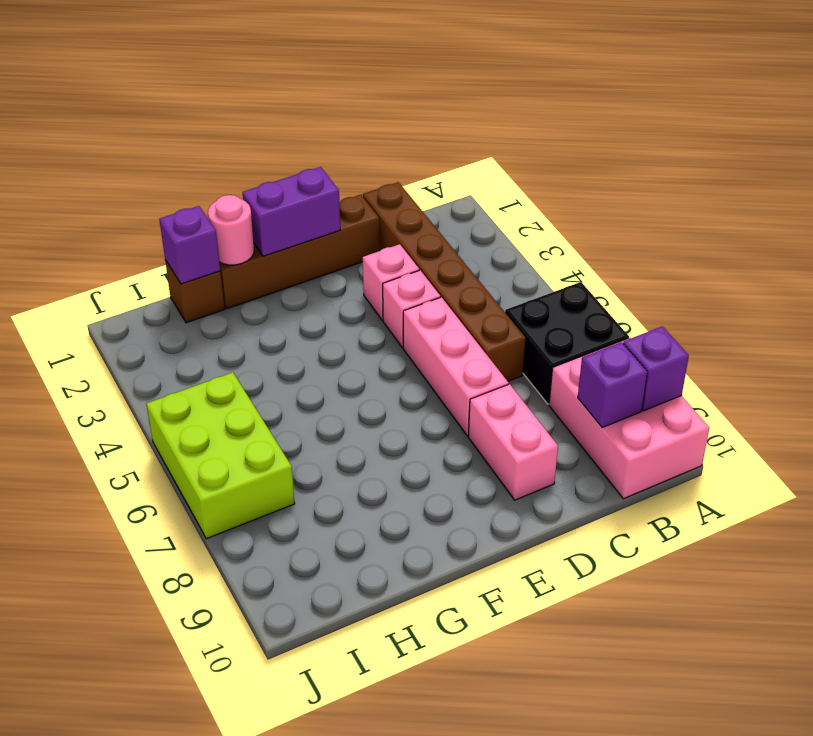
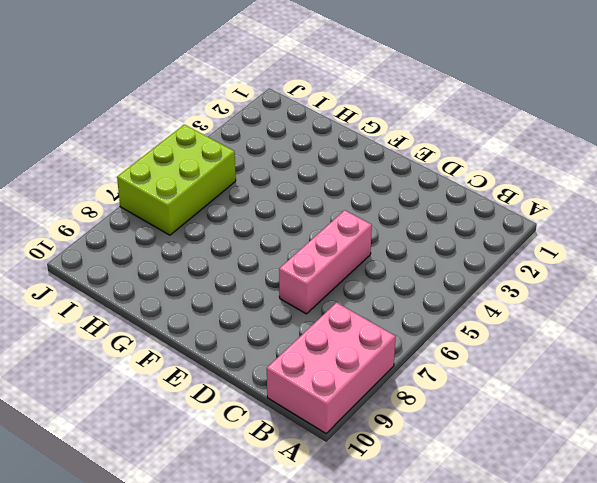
none -> black brick A6:B7 level 1
none -> brown brick C1:C6 level 1
none -> brown brick D1:G1 level 1

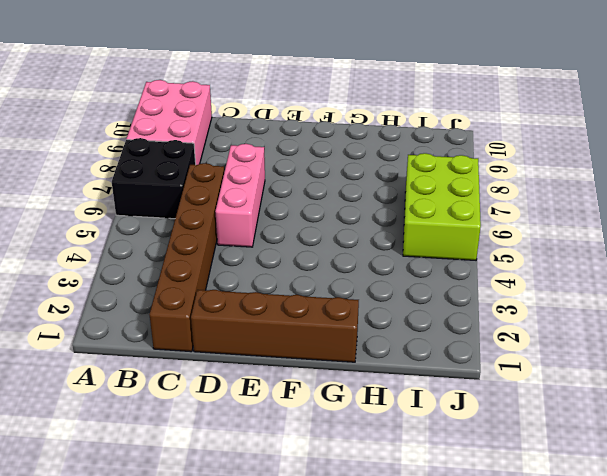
none -> pink brick D3 level 1
none -> pink brick D4 level 1
none -> pink brick D8:D9 level 1

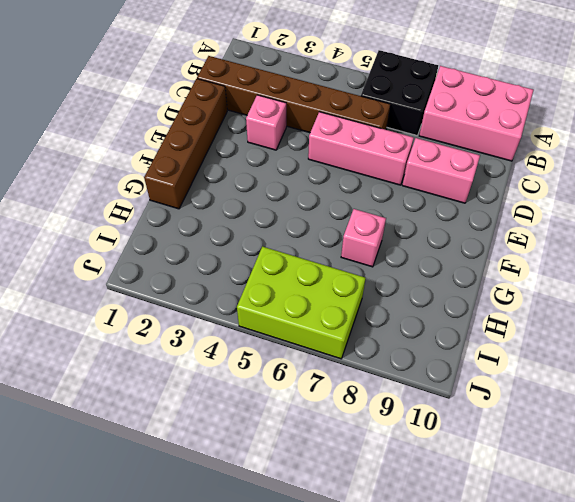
pink brick G7 level 1 -> pink brick D4 level 1
none -> brown brick H1 level 1
none -> purple brick A9 level 2
none -> purple brick B9 level 2

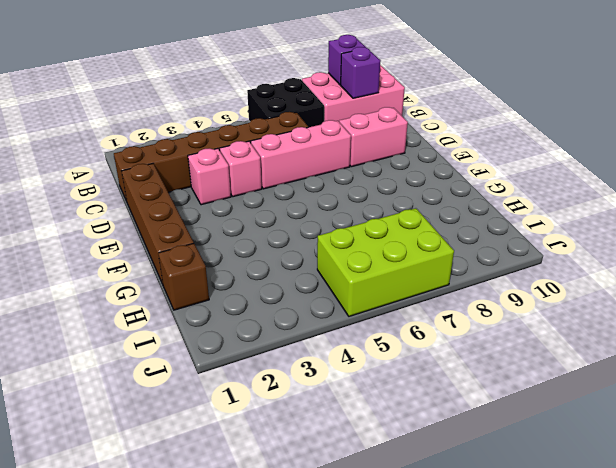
none -> purple brick E1:F1 level 2
none -> pink round brick G1 level 2
none -> purple brick H1 level 2

